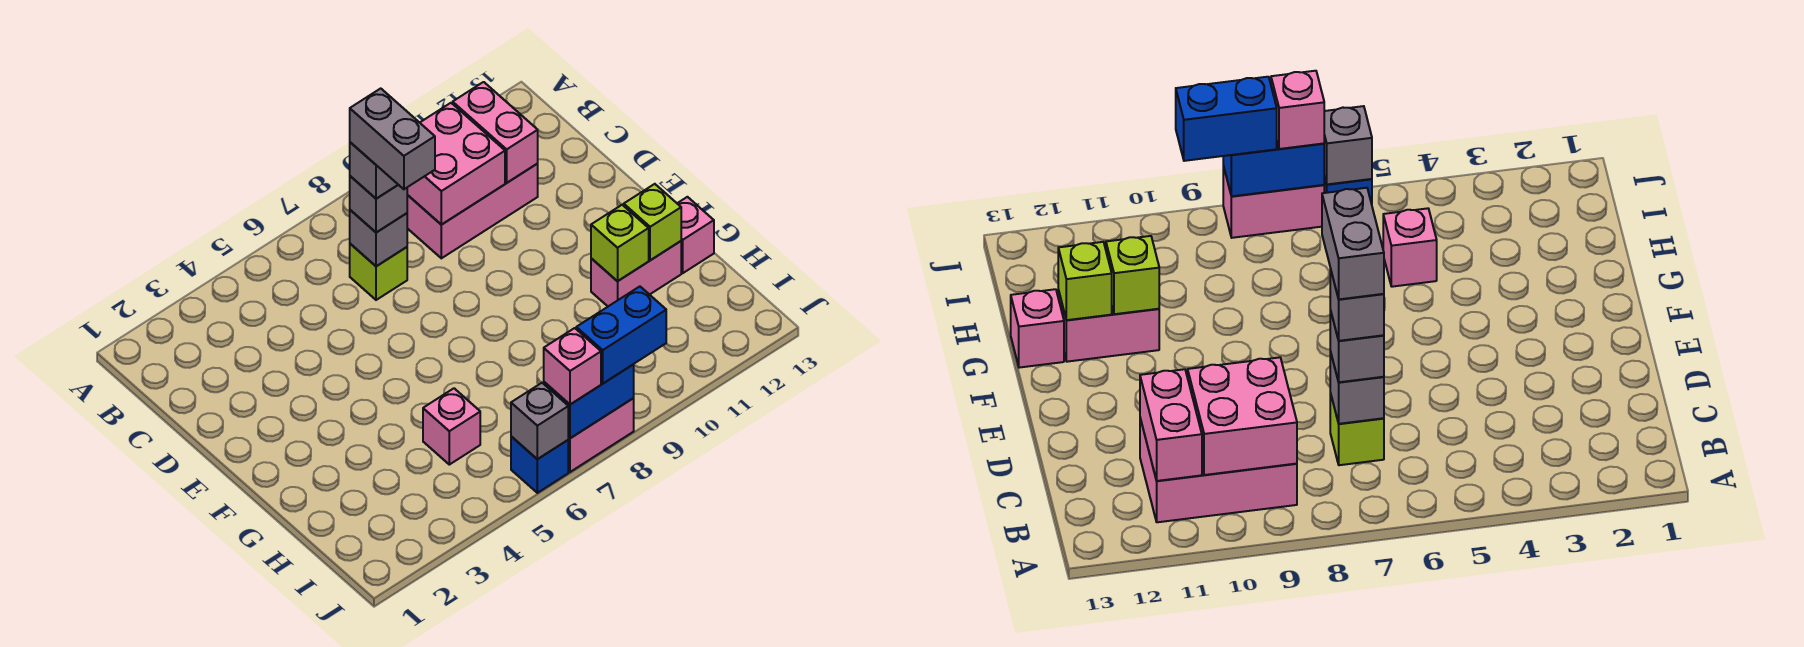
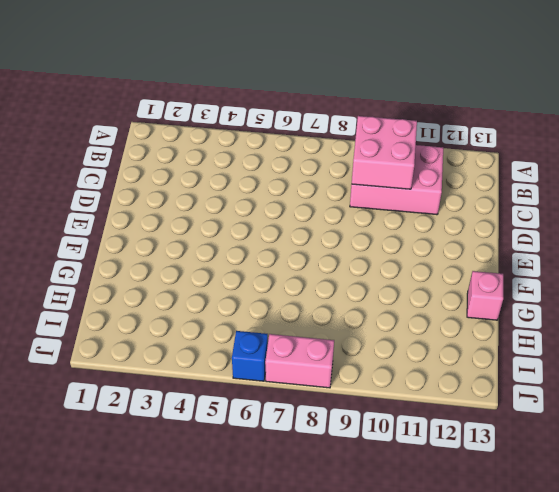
none -> lime brick C7 level 1
none -> pink brick G11:G12 level 1
none -> pink brick H5 level 1

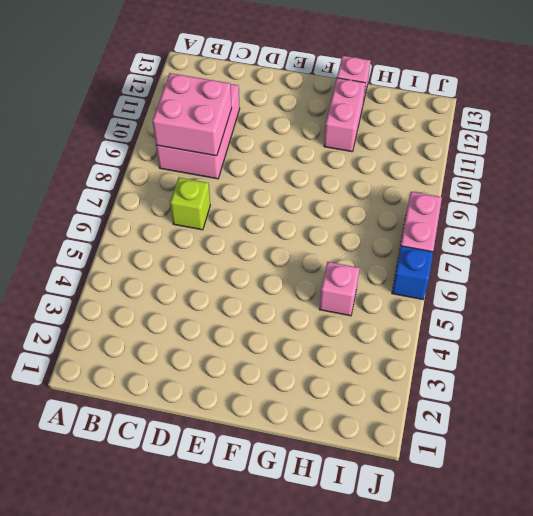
none -> pink brick B11:C11 level 2
none -> grey brick C7 level 2
none -> lime brick G11 level 2

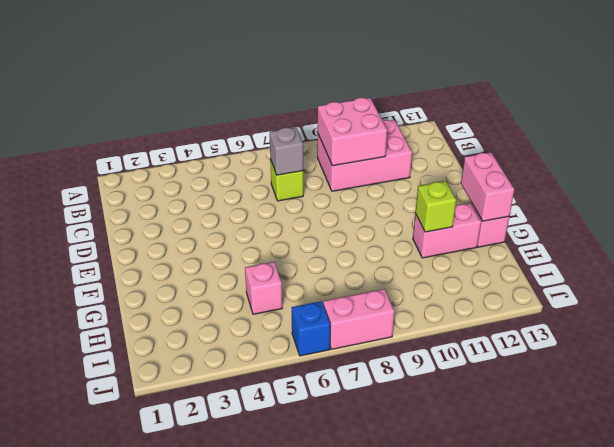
pink brick F13:G13 level 2 -> pink brick B11:C11 level 2
none -> lime brick G12 level 2
none -> grey brick J6 level 2
none -> blue brick J7:J8 level 2

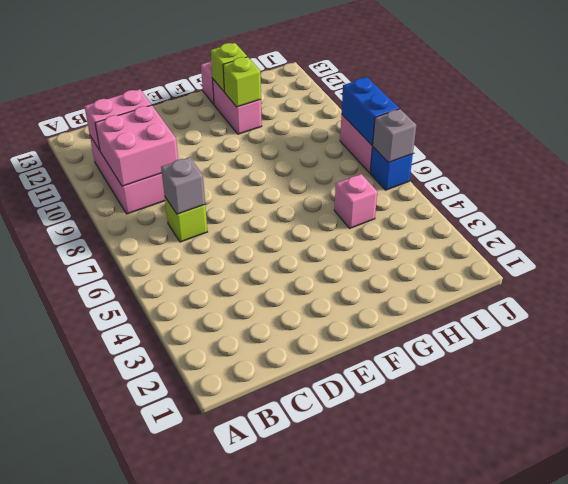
none -> grey brick C7 level 3
none -> pink brick J7 level 3
none -> blue brick J8:J9 level 3

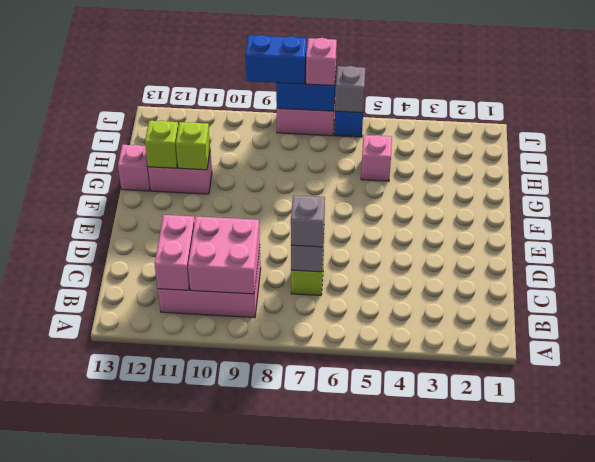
none -> grey brick C7 level 4
none -> grey brick C7:D7 level 5

